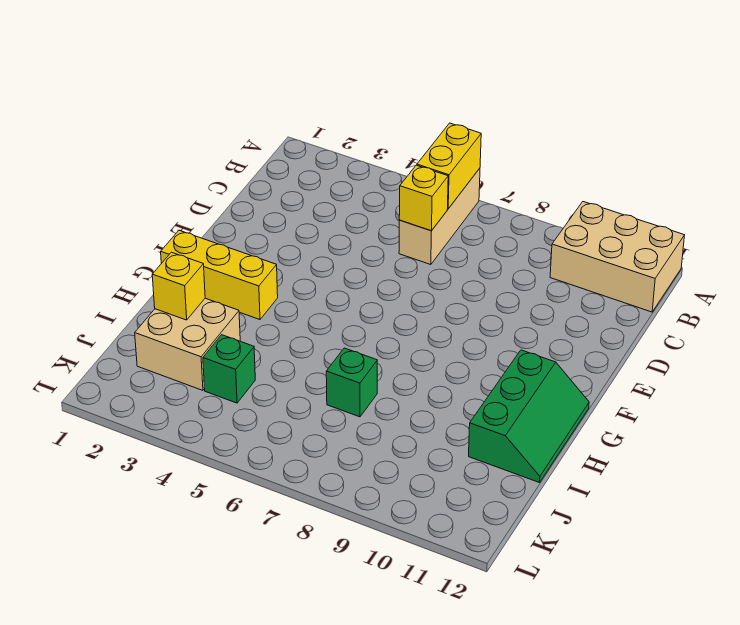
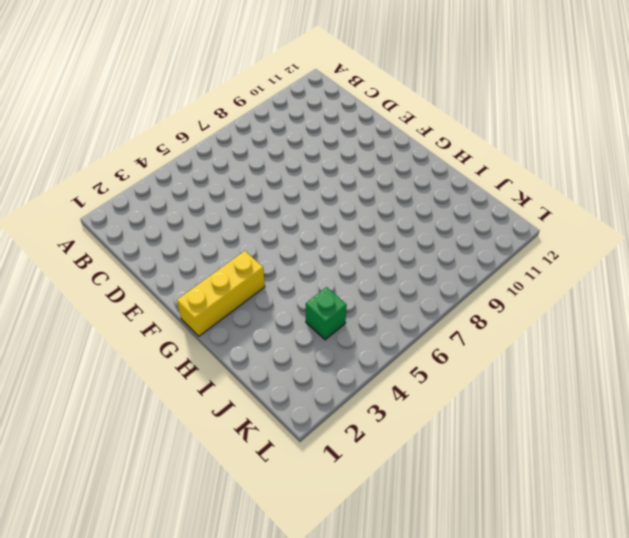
none -> tan brick A6:C6 level 1
none -> tan brick A10:B12 level 1

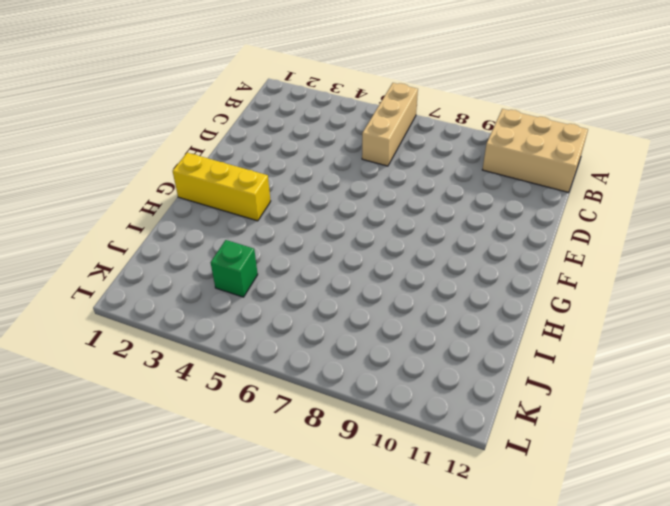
none -> green slope G11:I12 level 1 top 11
none -> tan brick I2:J3 level 1

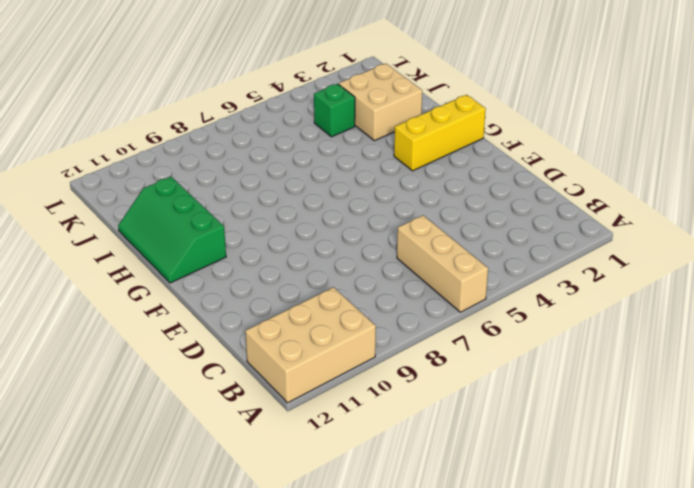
none -> green brick I7 level 1
none -> yellow brick A6:B6 level 2

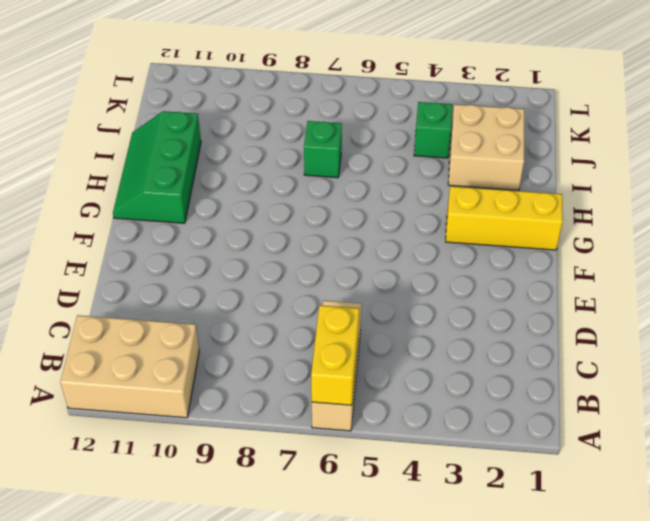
none -> yellow brick C6 level 2
none -> yellow brick I2 level 2

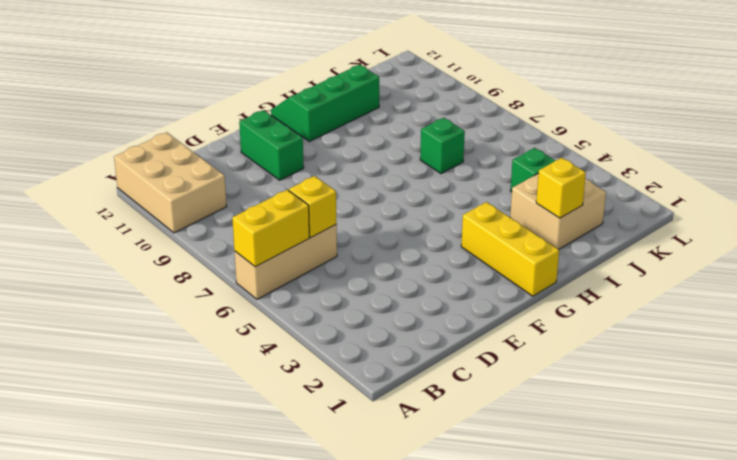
green brick E10:E11 level 1 -> none

